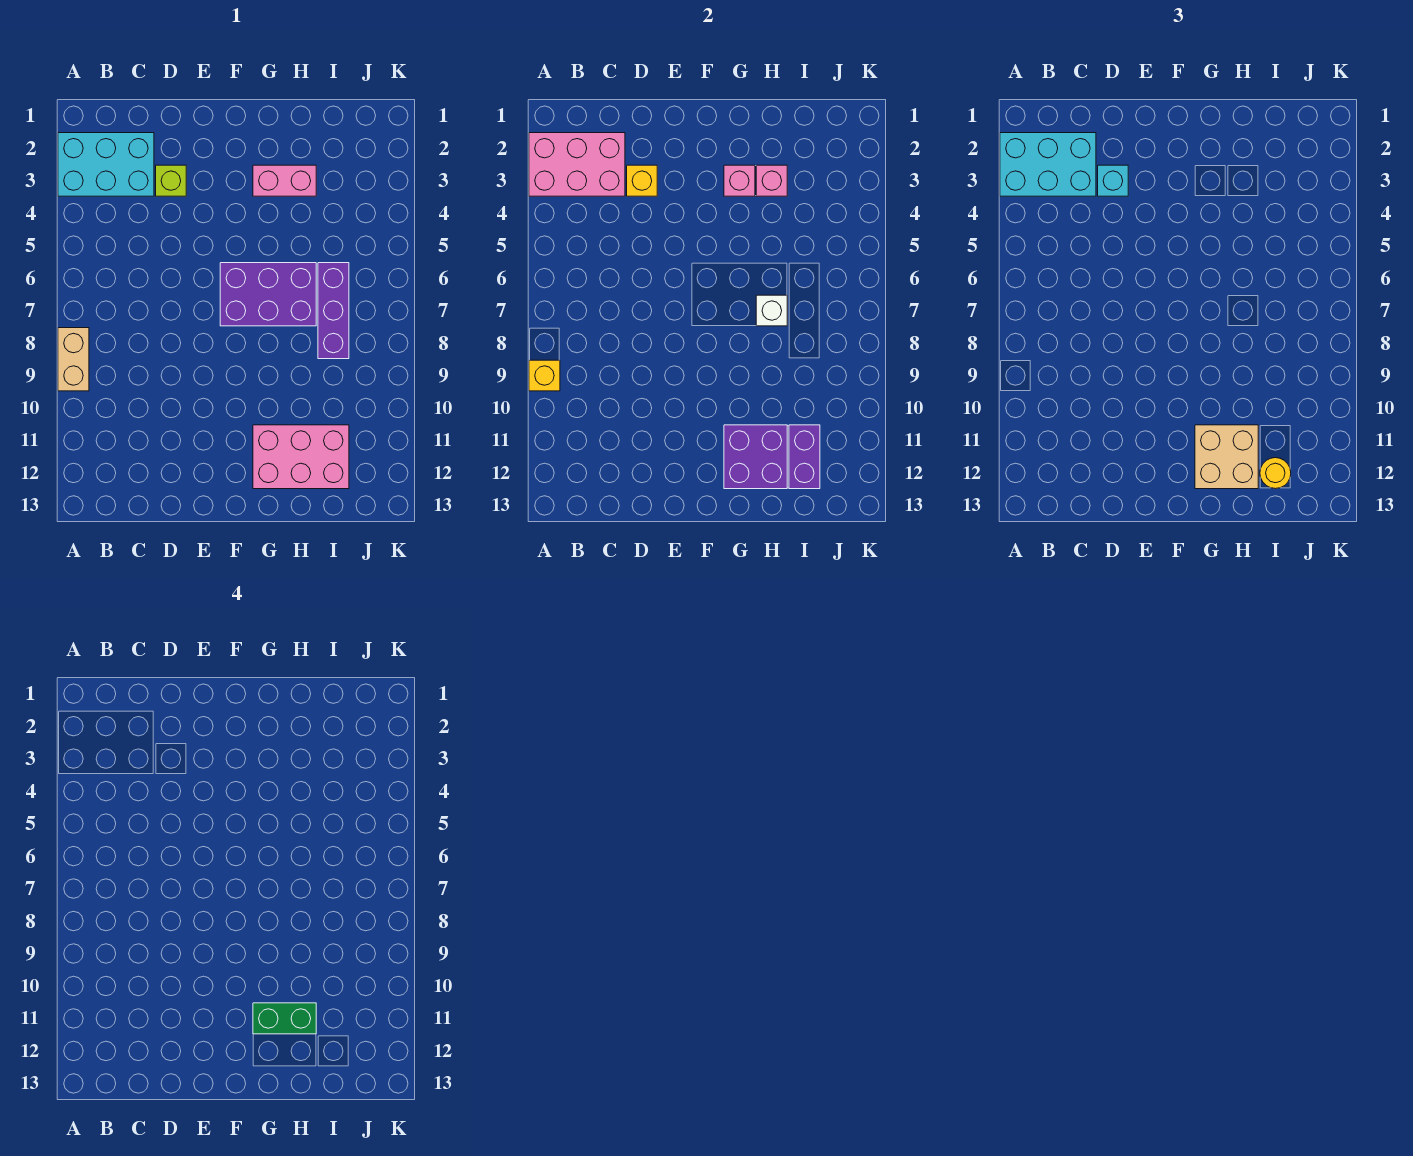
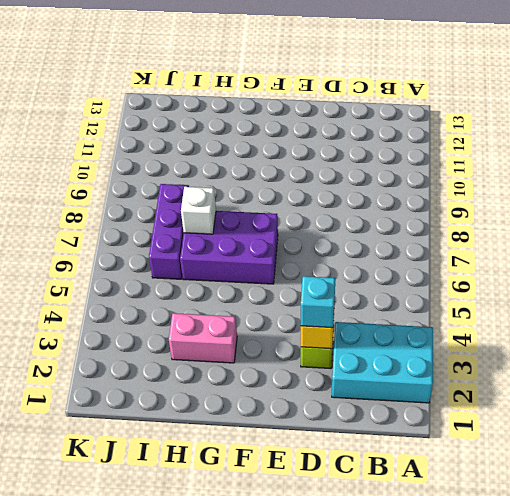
none -> tan brick A8:A9 level 1
none -> pink brick G11:I12 level 1
none -> pink brick A2:C3 level 2

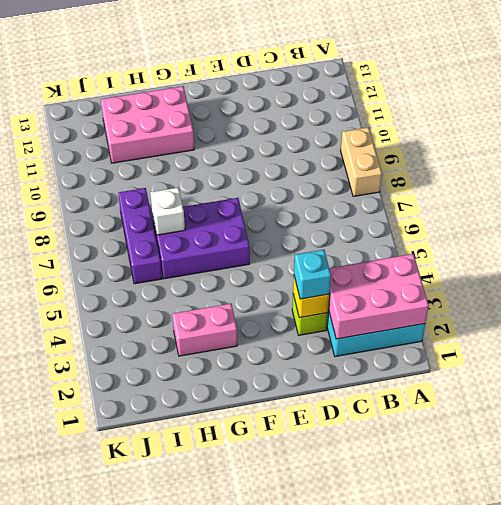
none -> yellow brick A9 level 2
none -> pink brick G3 level 2
none -> purple brick G11:H12 level 2

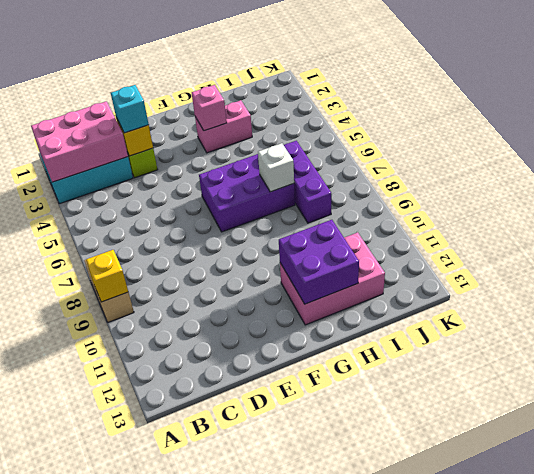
none -> pink brick H3 level 2
none -> purple brick I11:I12 level 2
none -> cyan brick A2:C3 level 3

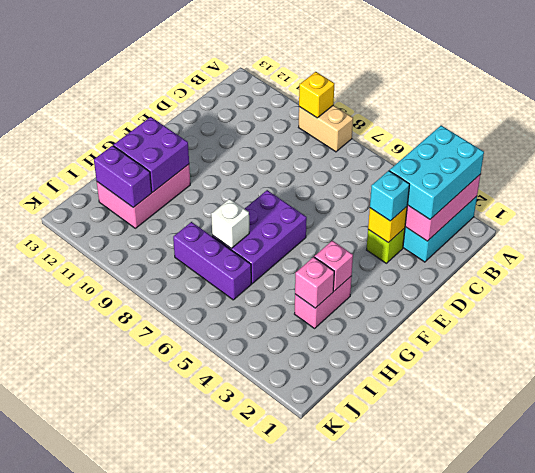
none -> tan brick G11:H12 level 3
none -> yellow round brick I12 level 3
none -> green brick G11:H11 level 4

